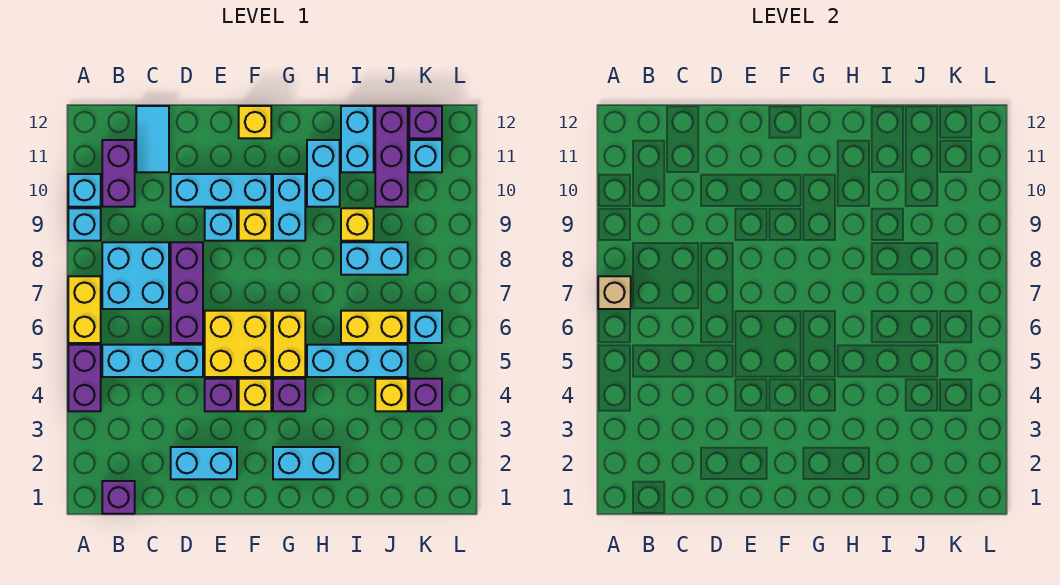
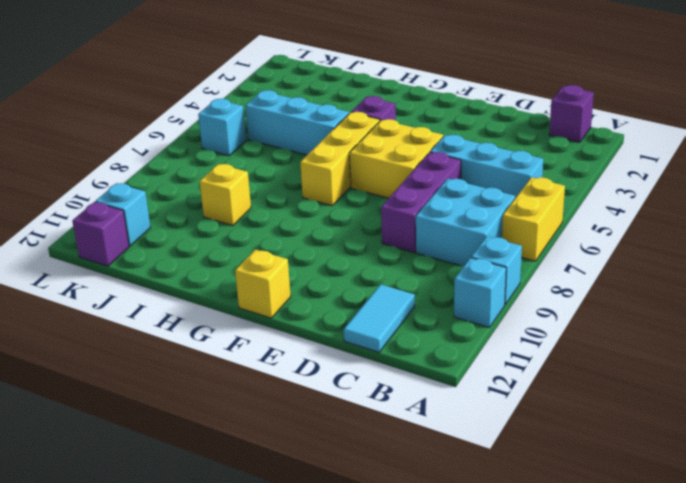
yellow brick G5:G7 level 1 -> yellow brick G5:G6 level 1
none -> purple brick A4:A5 level 1
none -> purple brick B10:B11 level 1
none -> cyan brick D2:E2 level 1
none -> cyan brick D10:F10 level 1

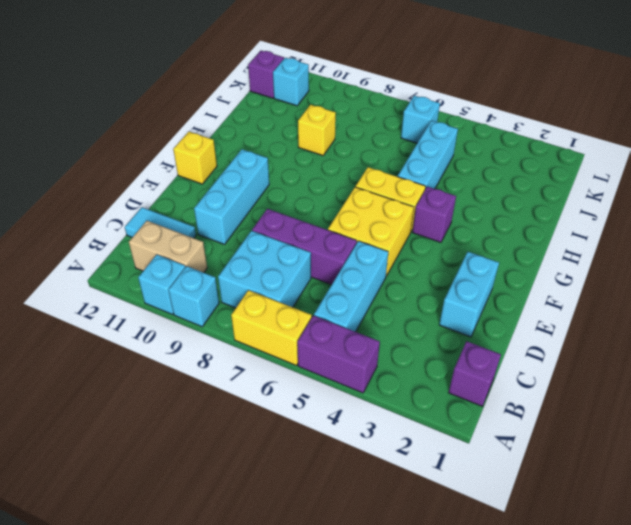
tan brick B10:B11 level 1 -> purple brick B10:B11 level 1
none -> purple brick E4 level 1
none -> cyan brick E9 level 1
none -> yellow brick F4 level 1
none -> yellow brick F9 level 1

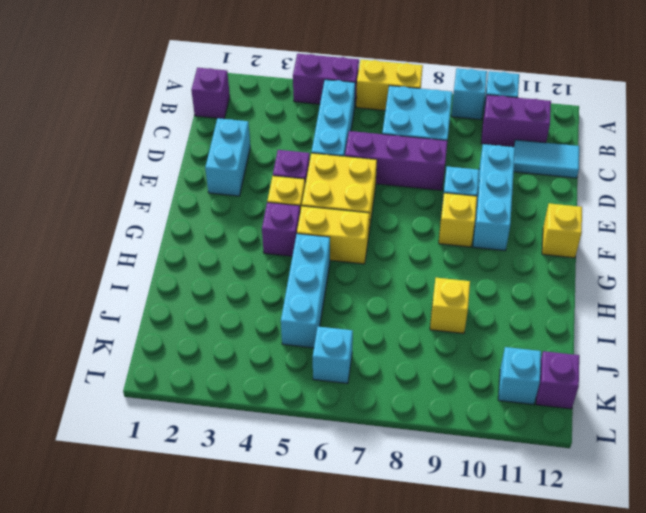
none -> cyan brick G2:H2 level 1
none -> cyan brick G9:G10 level 1
none -> cyan brick H10:H11 level 1
none -> yellow brick I6:J6 level 1

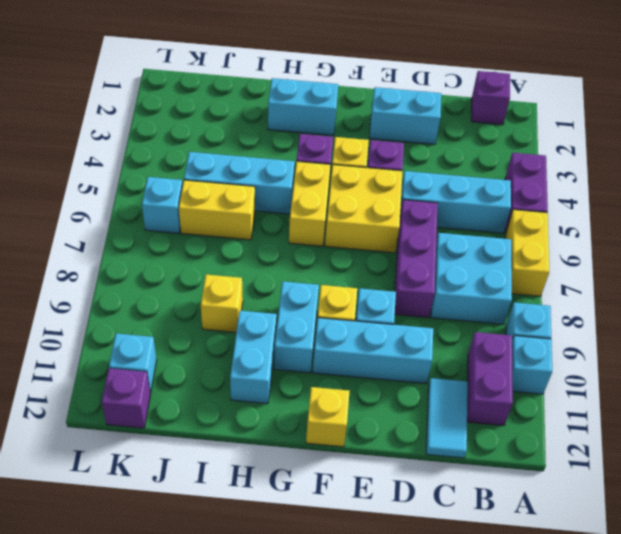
none -> cyan brick I8:J8 level 1
none -> cyan brick I11:I12 level 1
none -> yellow brick J4 level 1
none -> purple brick J10:J12 level 1

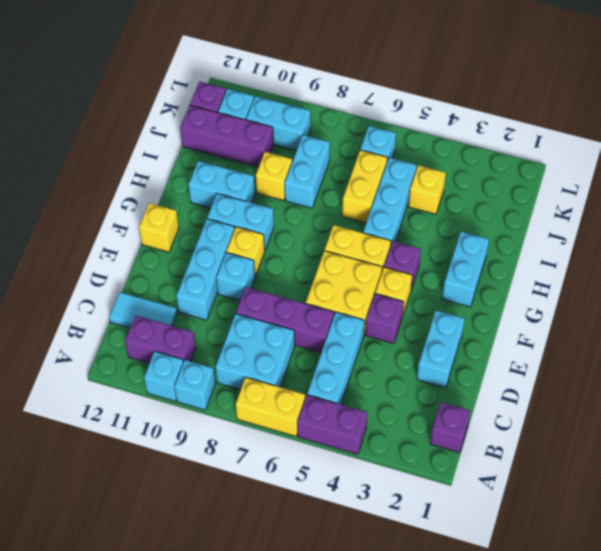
cyan brick K9:K10 level 1 -> cyan brick I11:I12 level 1
none -> purple brick K4 level 1
none -> tan brick A7 level 2

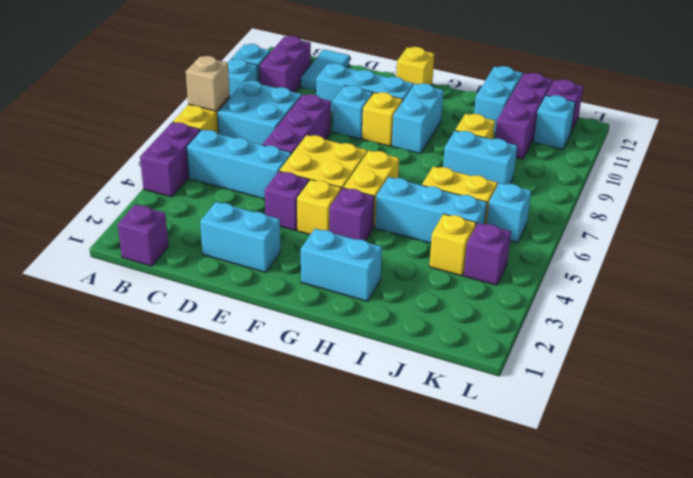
none -> cyan brick H10:H11 level 1

